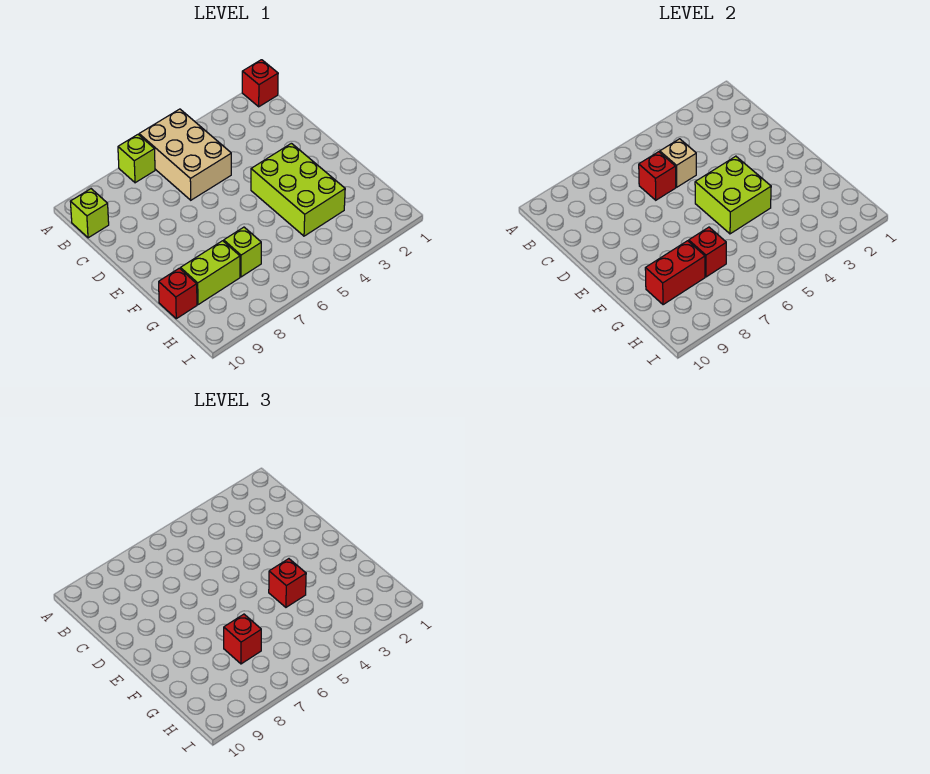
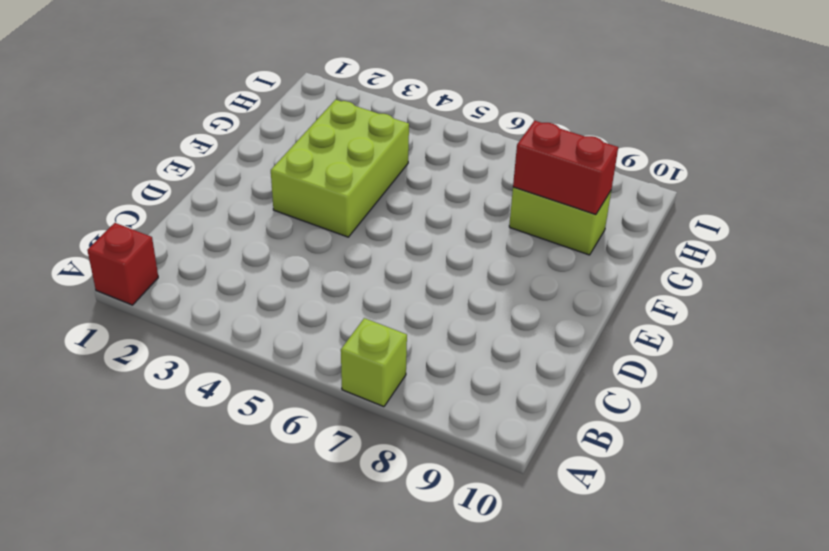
none -> tan brick A5:C6 level 1
none -> lime brick B10 level 1
none -> lime brick G7 level 1

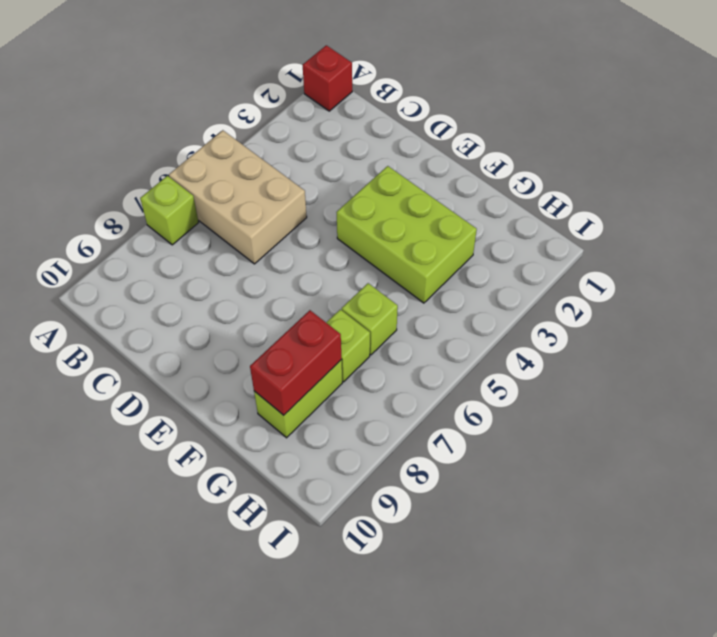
lime brick G6 level 1 -> lime brick B10 level 1
none -> red brick G10 level 1
none -> tan brick C5 level 2
none -> red brick C6 level 2

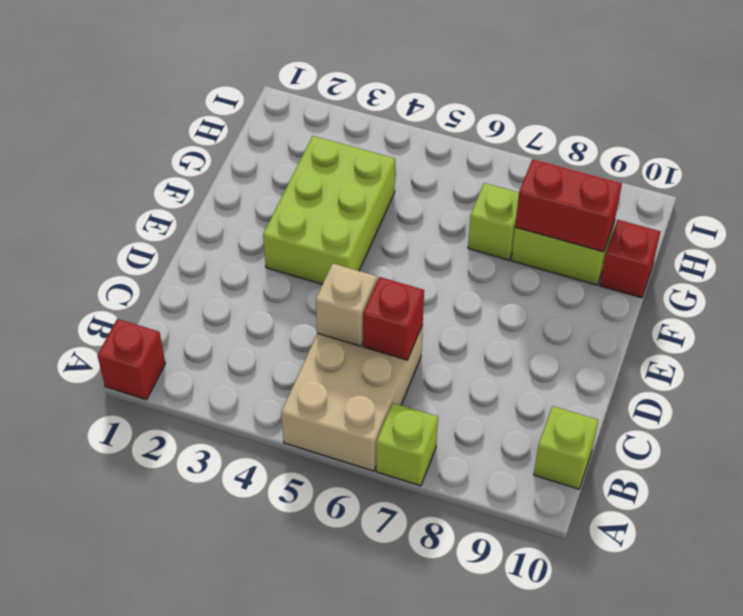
none -> lime brick E4:F5 level 2
none -> red brick G7 level 2
none -> red brick F4 level 3

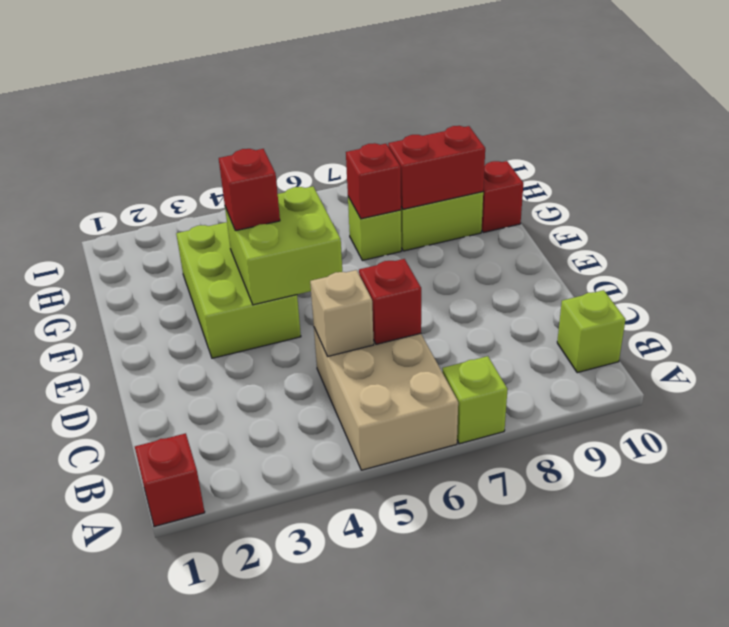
none -> red brick G7 level 3

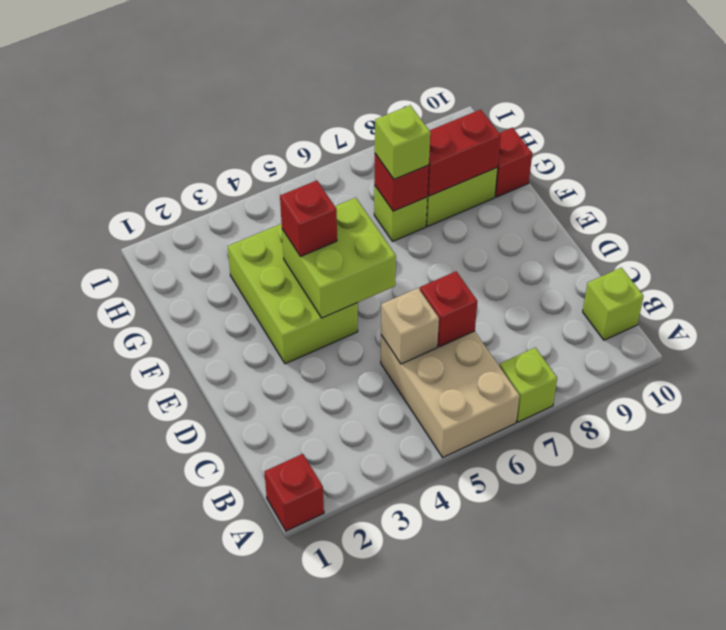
lime brick G7 level 3 -> red brick G7 level 3

